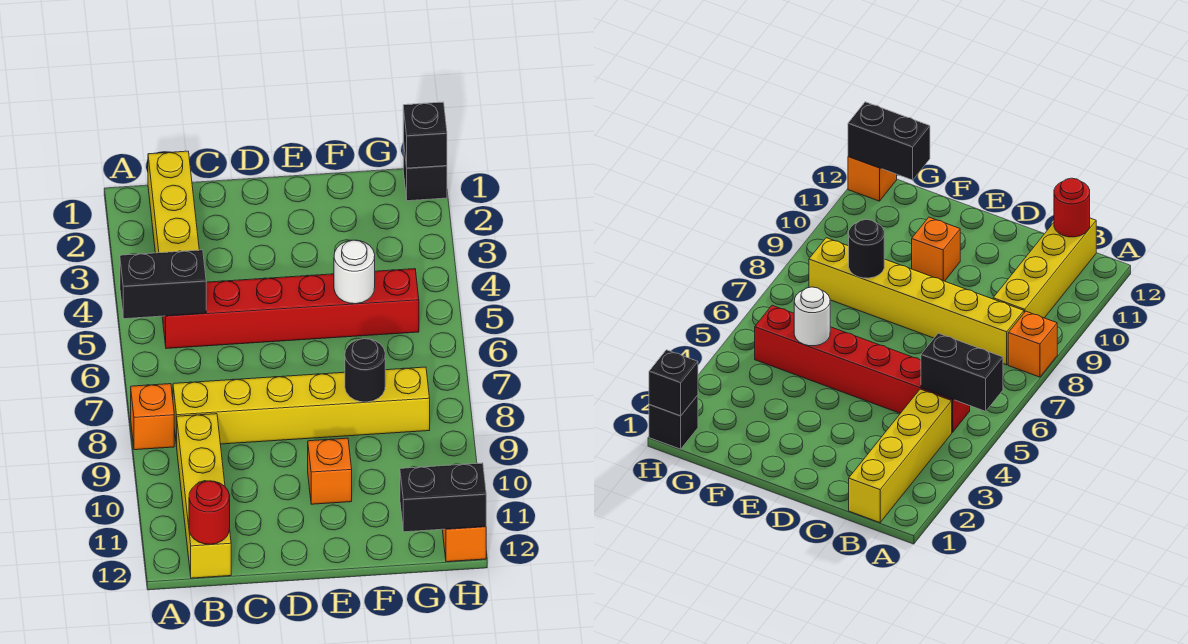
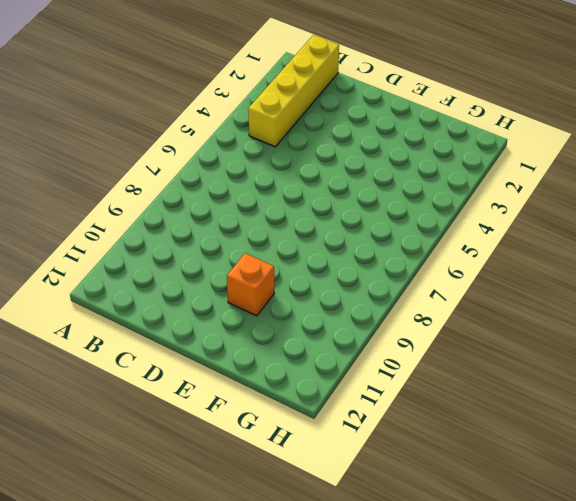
none -> orange brick A8 level 1
none -> red brick B5:G5 level 1
none -> yellow brick B8:G8 level 1

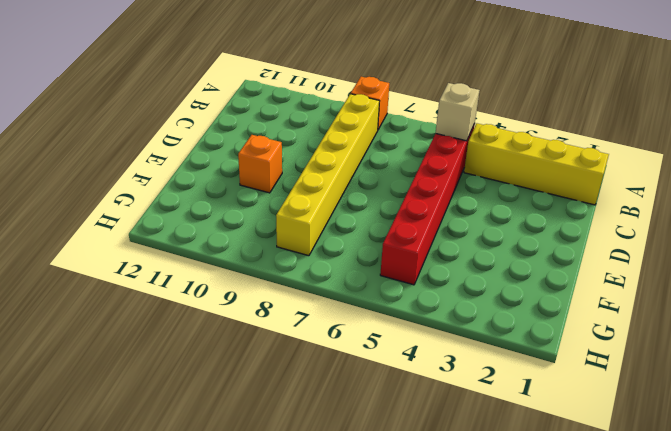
tan brick B5 level 2 -> black brick A5:B5 level 2
none -> yellow brick B9:B12 level 1
none -> black brick H1 level 1
none -> orange brick H12 level 1

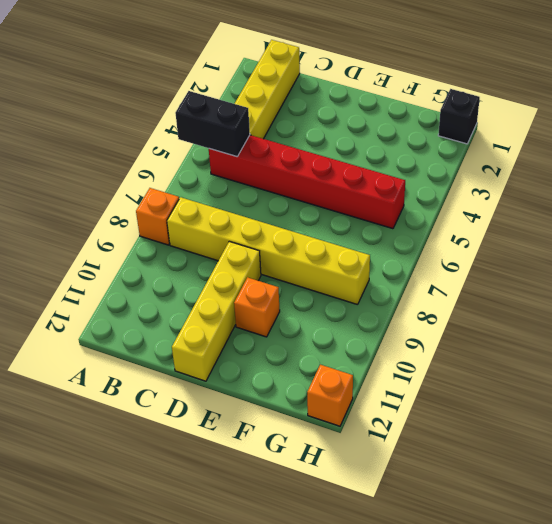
yellow brick D9:D12 level 1 -> yellow brick B9:B12 level 1
none -> red round brick B12 level 2
none -> white round brick F5 level 2
none -> black round brick F8 level 2

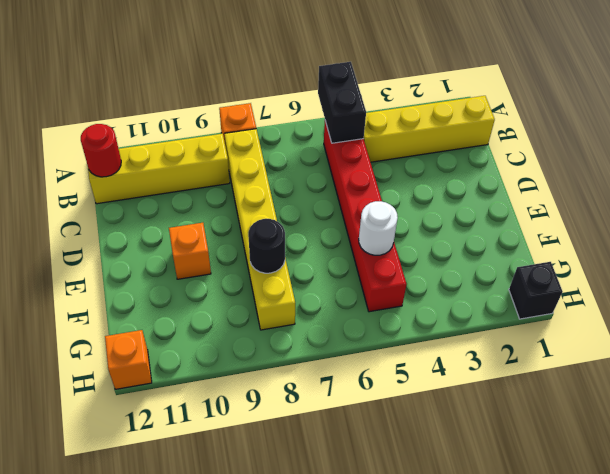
none -> black brick G12:H12 level 2
none -> black brick H1 level 2

